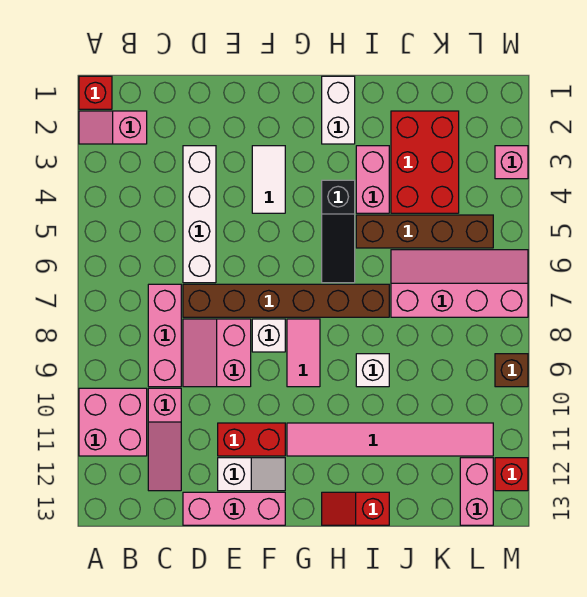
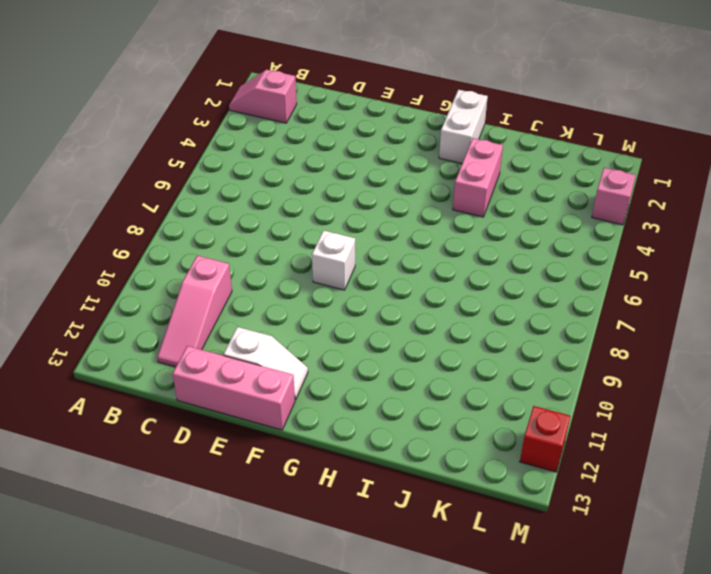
none -> red brick A1 level 1
none -> pink brick A10:B11 level 1
none -> pink brick C7:C9 level 1

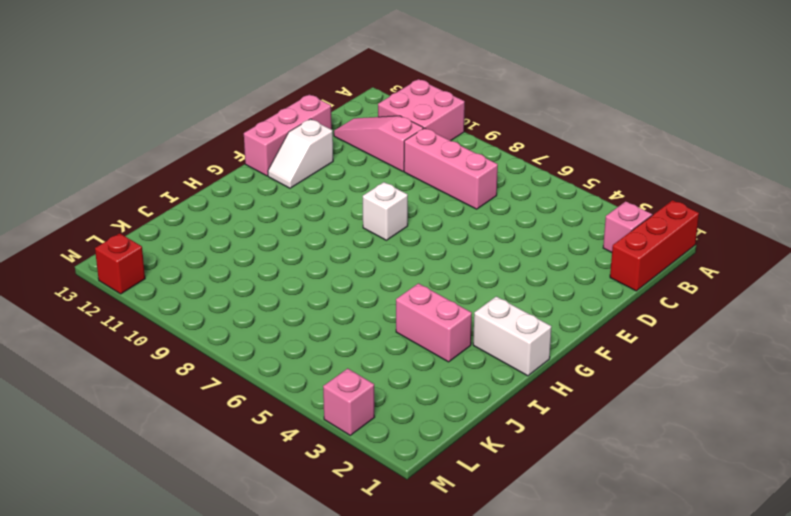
red brick A1:C1 level 1 -> red brick A1 level 1
none -> white brick D3:D6 level 1
none -> brown brick D7:I7 level 1
none -> pink slope D8:E9 level 1 top E

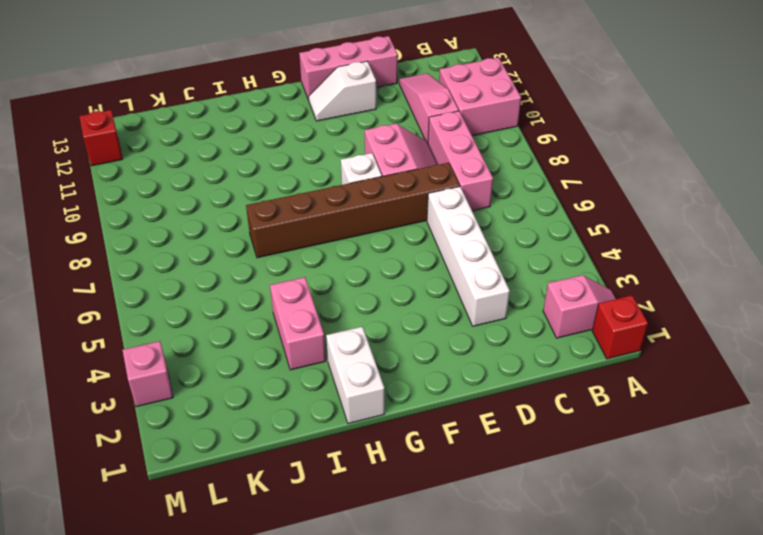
none -> red brick E11:F11 level 1
none -> white tile F3:F4 level 1
none -> pink tile G8:G9 level 1

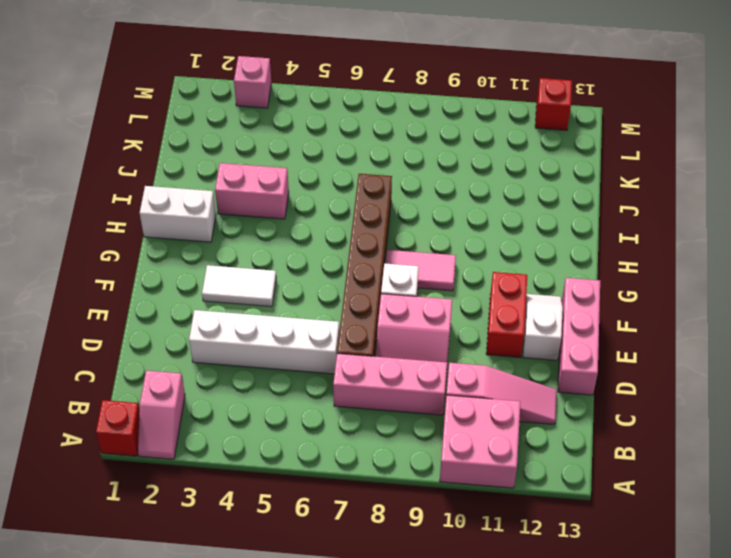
none -> pink tile G11:L11 level 1
none -> black slope H4:H6 level 1 top 4
none -> red slope H13:I13 level 1 top I

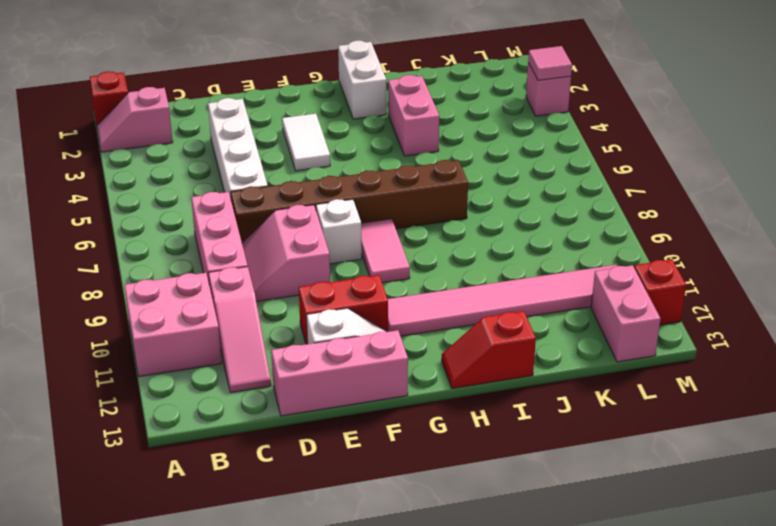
pink tile M3 level 2 -> none
none -> black slope H4:H6 level 1 top 4
none -> brown brick I5:L5 level 1
none -> white brick I9 level 1

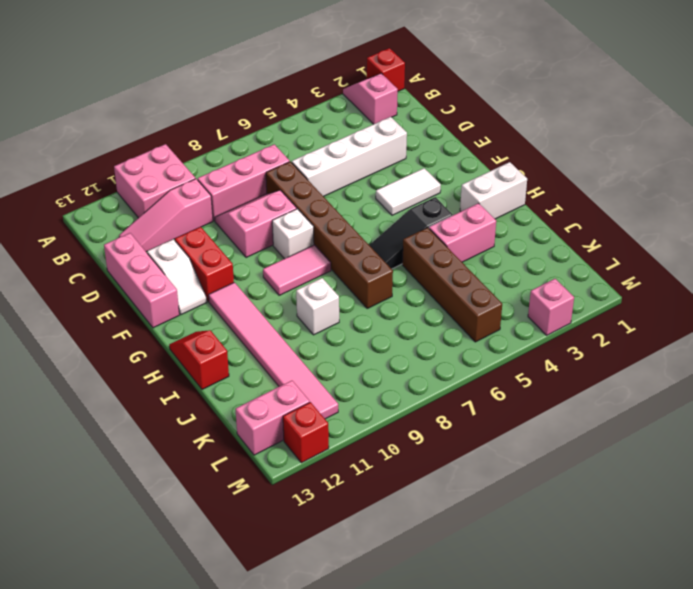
none -> red brick J2:K4 level 1
none -> pink slope J6:M7 level 1 top 7
none -> brown brick M9 level 1

